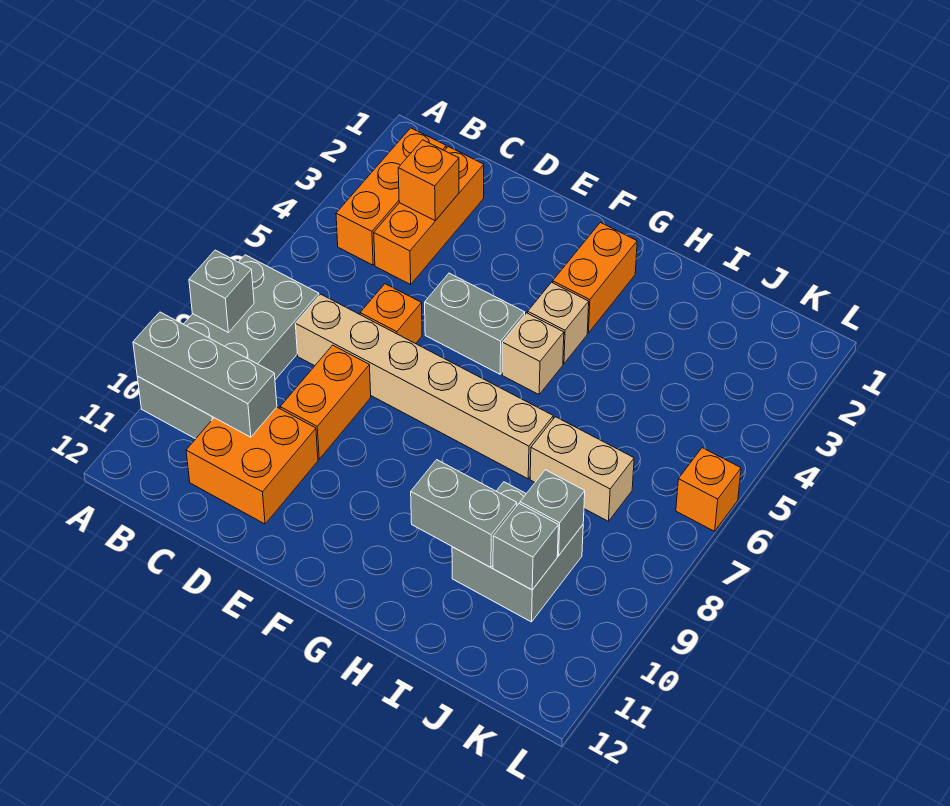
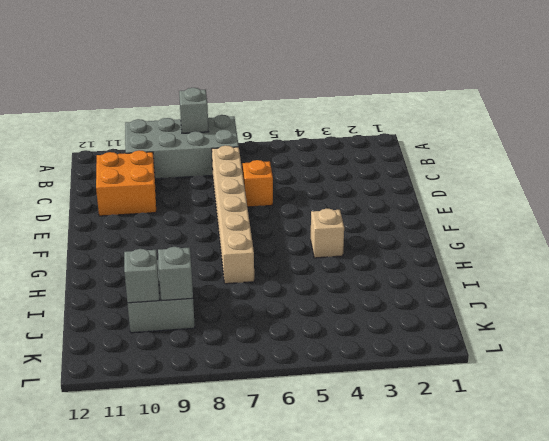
none -> orange brick B2:B4 level 1
none -> orange brick C2:C4 level 1
none -> orange brick D8:D9 level 1

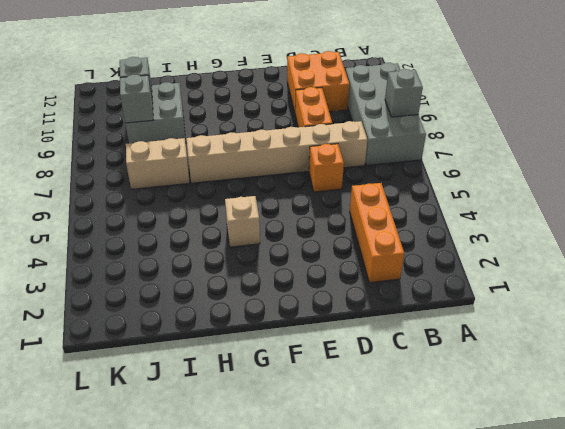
none -> orange brick B2:B4 level 1
none -> grey brick E5:F5 level 1
none -> orange brick G2:G3 level 1

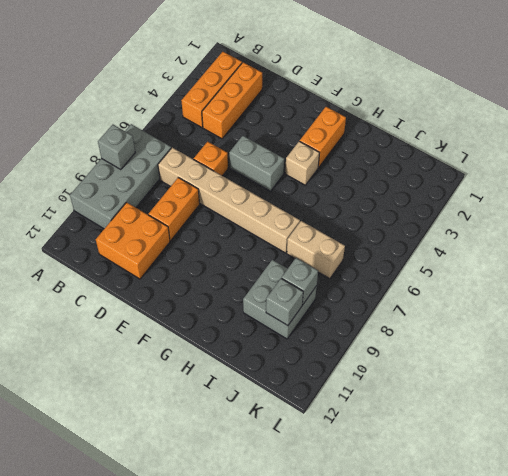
none -> tan brick G5 level 1
none -> orange brick L6 level 1
none -> grey brick A10:C10 level 2

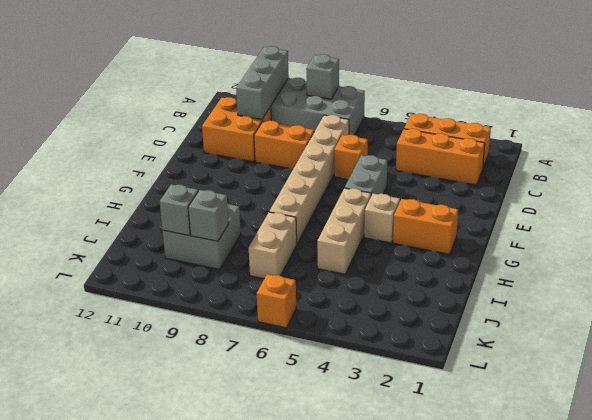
tan brick G5:I5 level 1 -> tan brick G5 level 1
none -> orange brick C3 level 2
none -> grey brick H10:I10 level 2

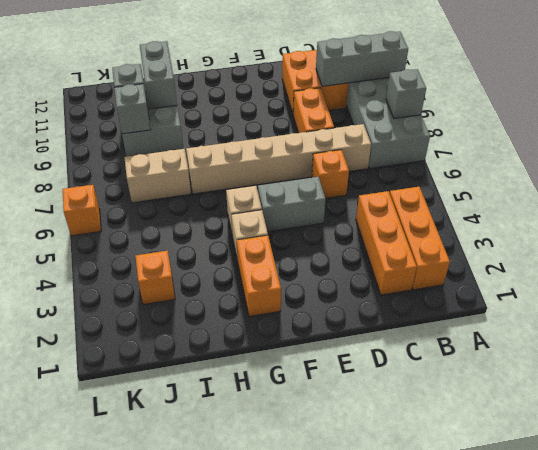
grey brick I10:I11 level 2 -> grey brick H10:I10 level 2
orange brick J3 level 1 -> orange brick C3 level 2

